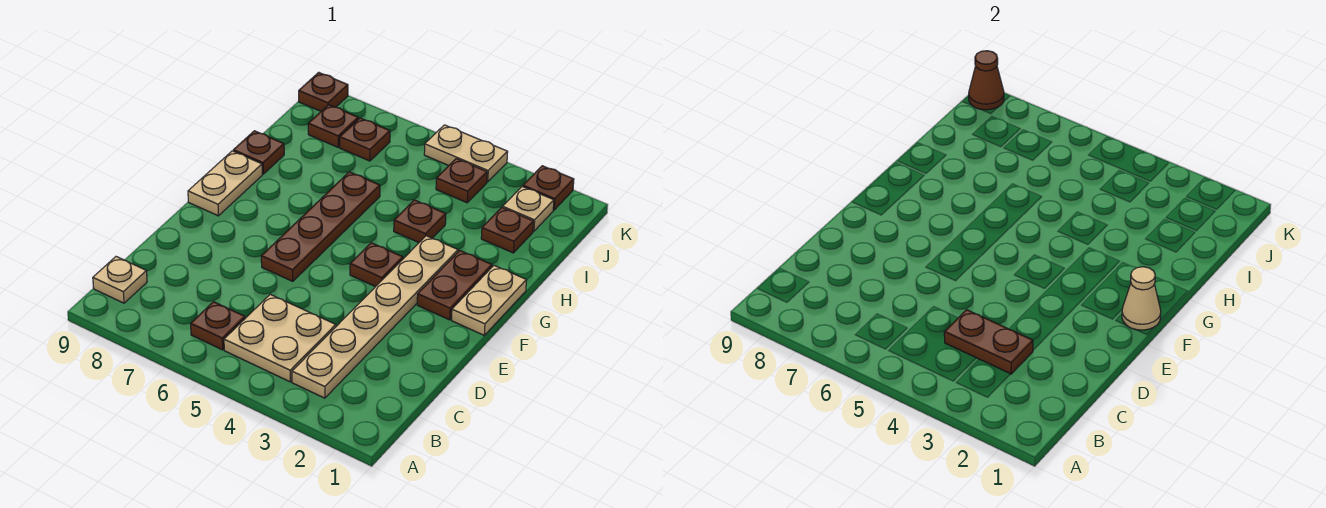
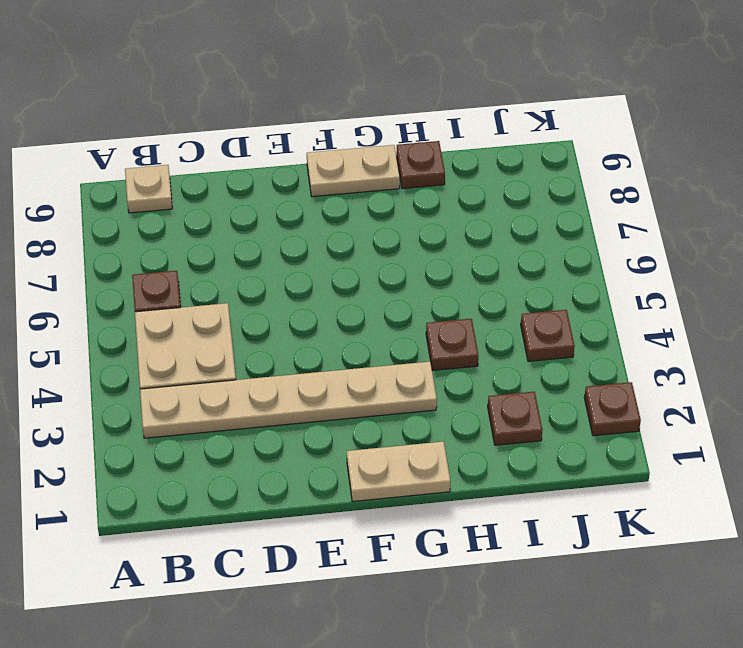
none -> brown plate E6:H6 level 1
none -> brown plate F2:G2 level 1
none -> brown plate F4 level 1

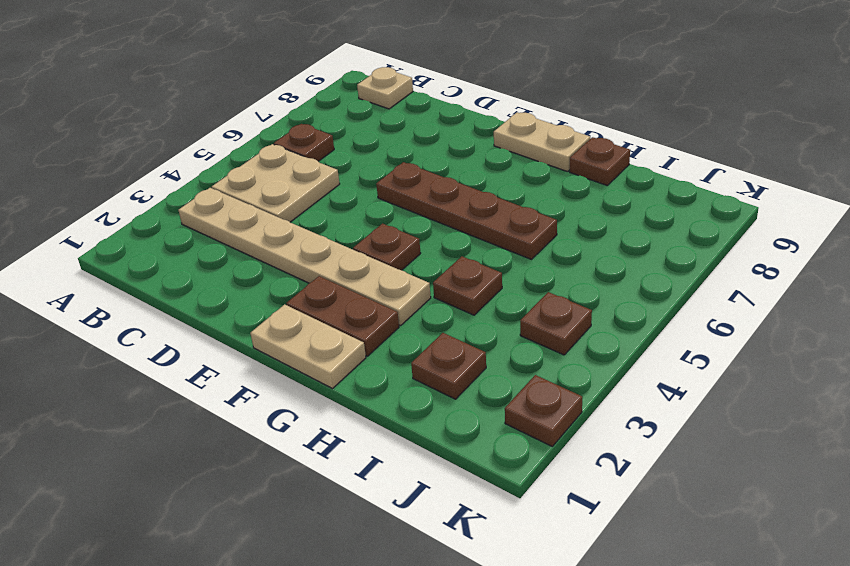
none -> tan plate J2 level 1
none -> brown plate J7 level 1
none -> brown plate J8 level 1

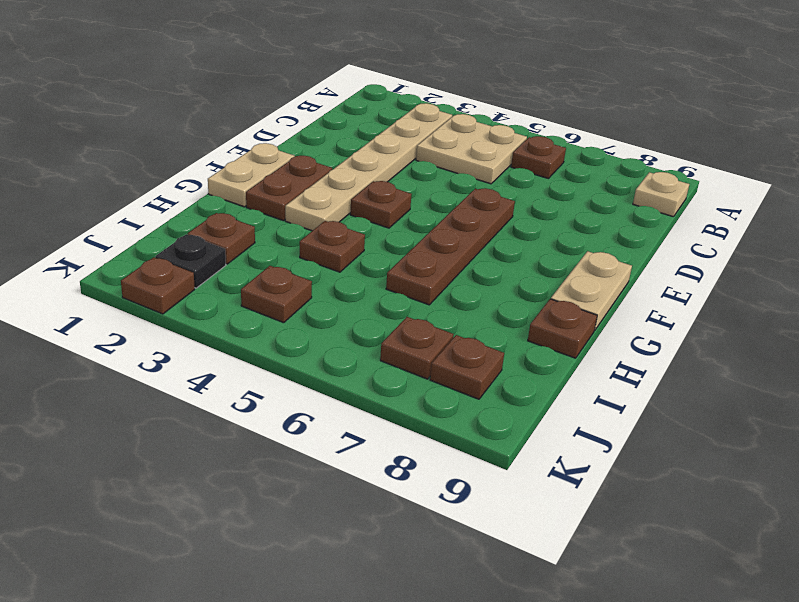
black plate J2 level 1 -> tan plate J2 level 1
none -> tan plate K4:K5 level 1
none -> brown plate K9 level 1
none -> brown plate C3:C4 level 2

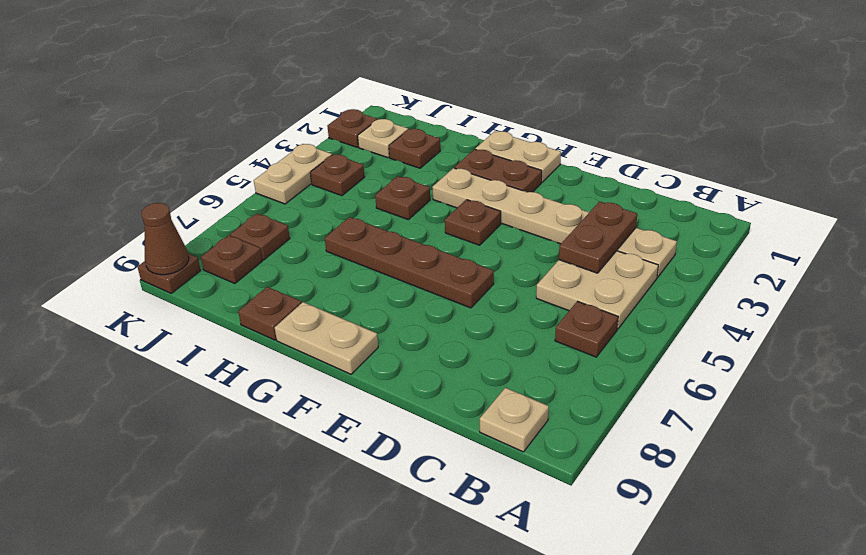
none -> tan cone F1 level 2

